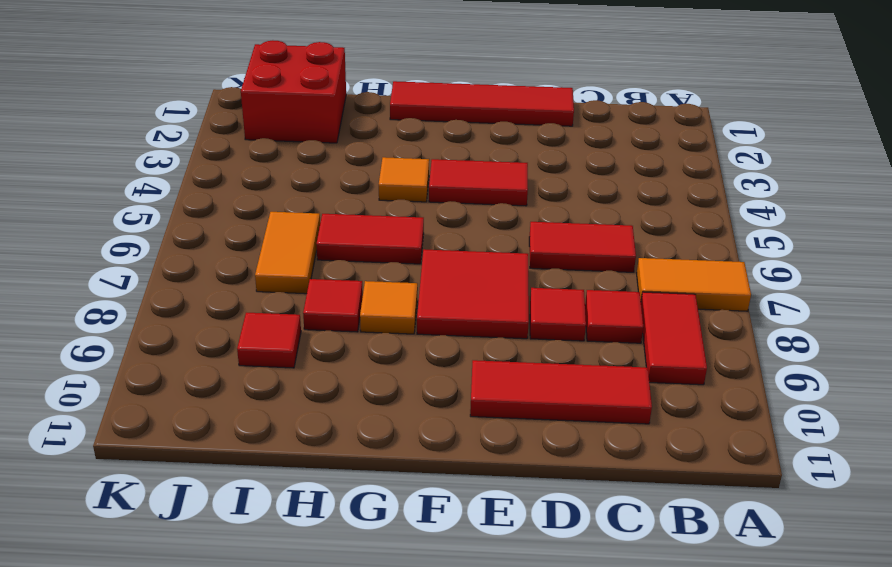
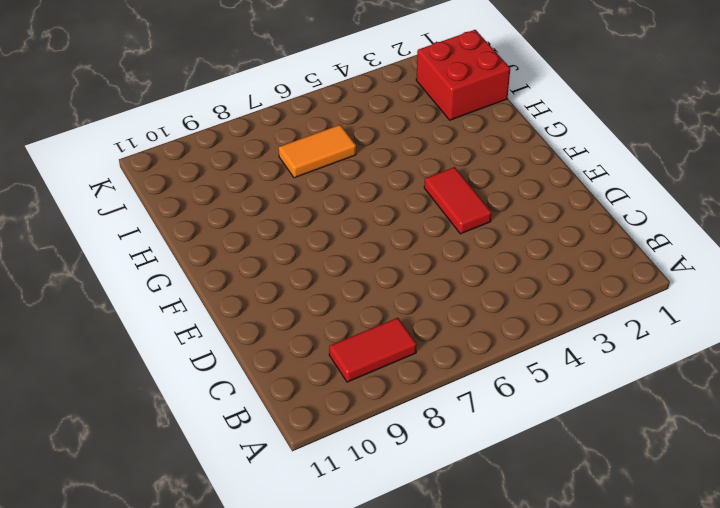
none -> orange tile A7:B7 level 1
none -> red tile C6:D6 level 1
none -> red tile C8 level 1

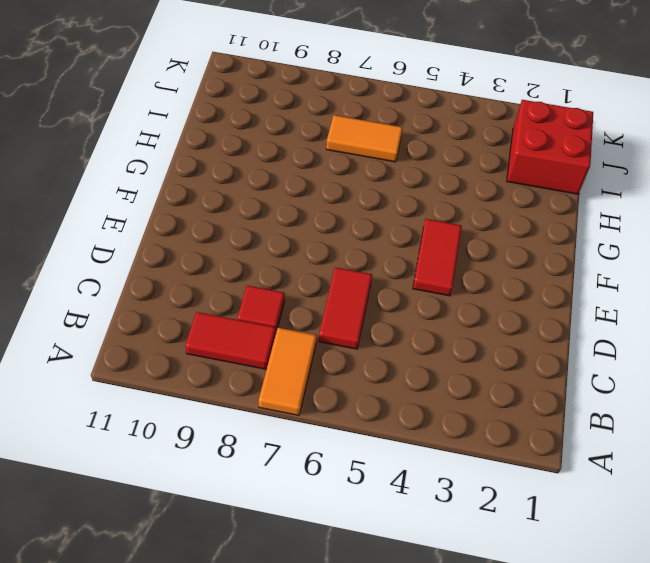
none -> red tile C10:E10 level 1
none -> red tile D1:G1 level 1
none -> red tile D8 level 1

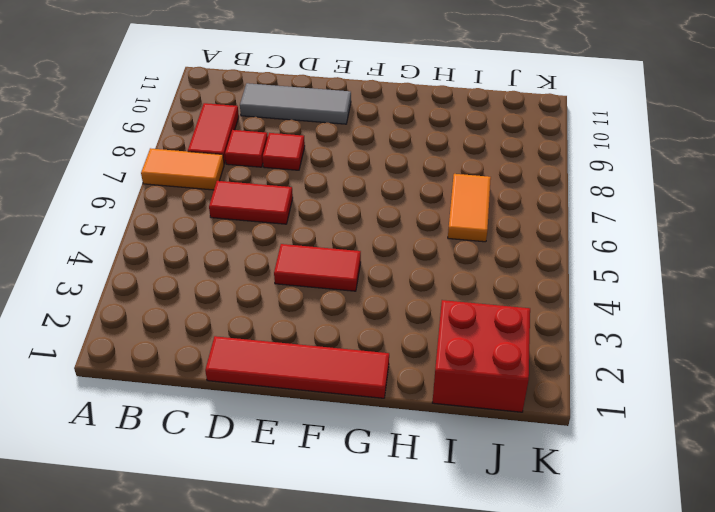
grey tile C10:E10 level 1 -> red tile C10:E10 level 1
none -> red tile E7:F8 level 1
none -> orange tile G4 level 1
none -> red tile G6:H6 level 1

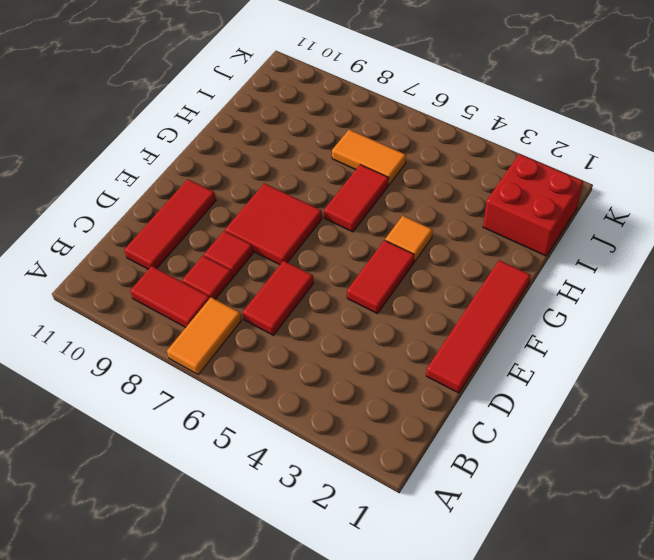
none -> orange tile G8 level 1
none -> red tile H8 level 1
none -> red tile I9 level 1

